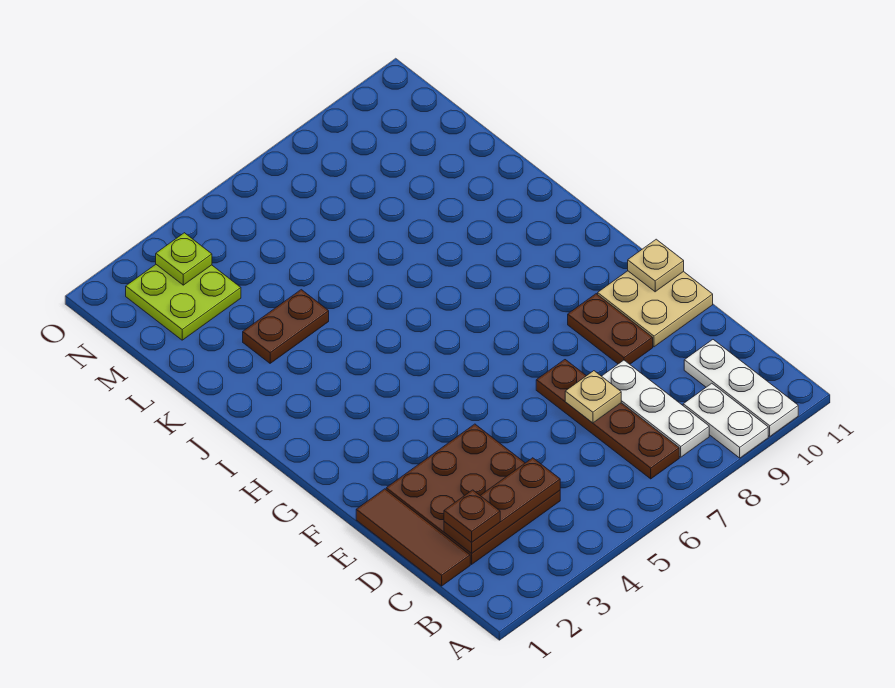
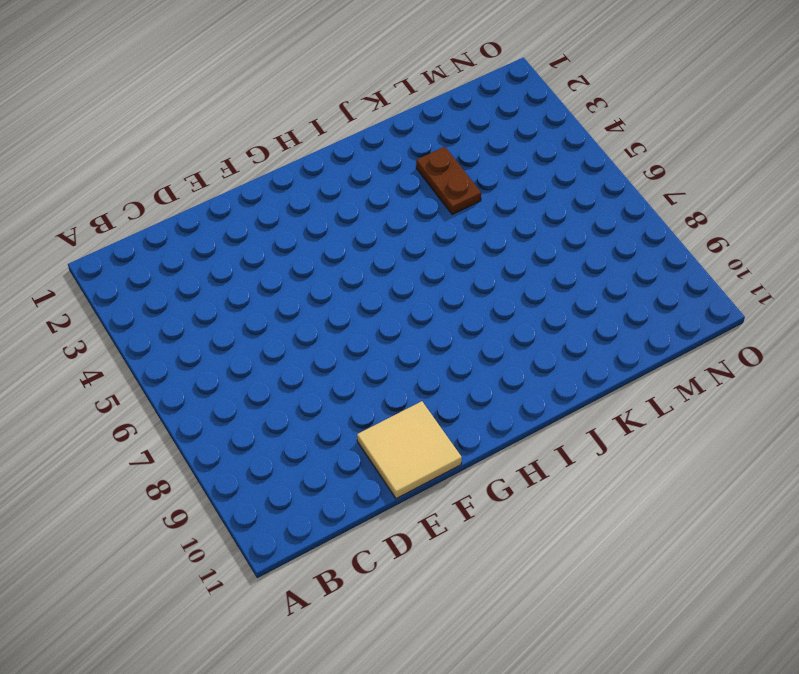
tan tile E10:F11 level 1 -> tan plate E10:F11 level 1
none -> white plate A9:B9 level 1
none -> white plate A10:C10 level 1
none -> brown plate B7:E7 level 1

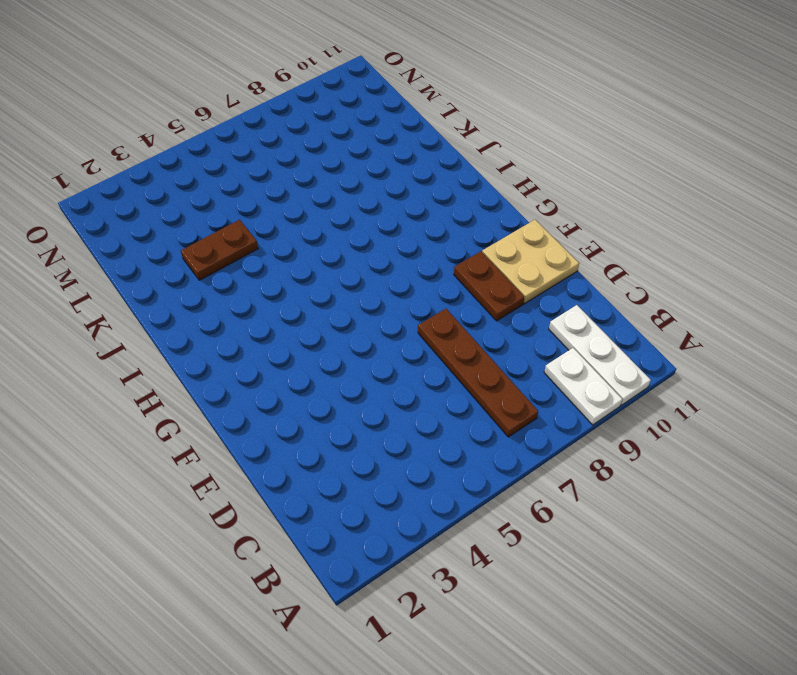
none -> white plate B8:D8 level 1
none -> brown tile C1:E1 level 1
none -> brown plate C2:E4 level 1

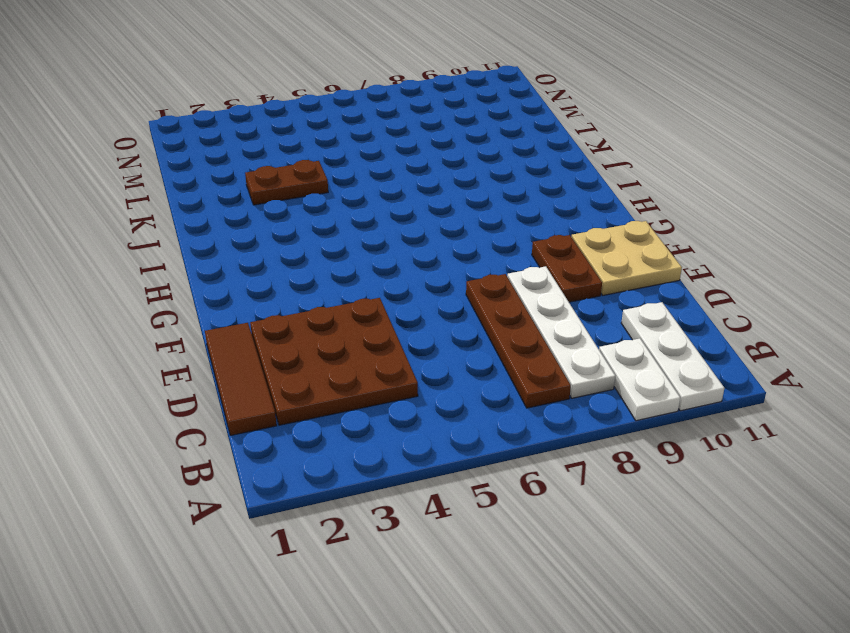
white plate B8:E8 level 1 -> white plate B8:D8 level 1
none -> lime plate M2:N3 level 1
none -> brown plate C2:C4 level 2
none -> tan plate D7 level 2

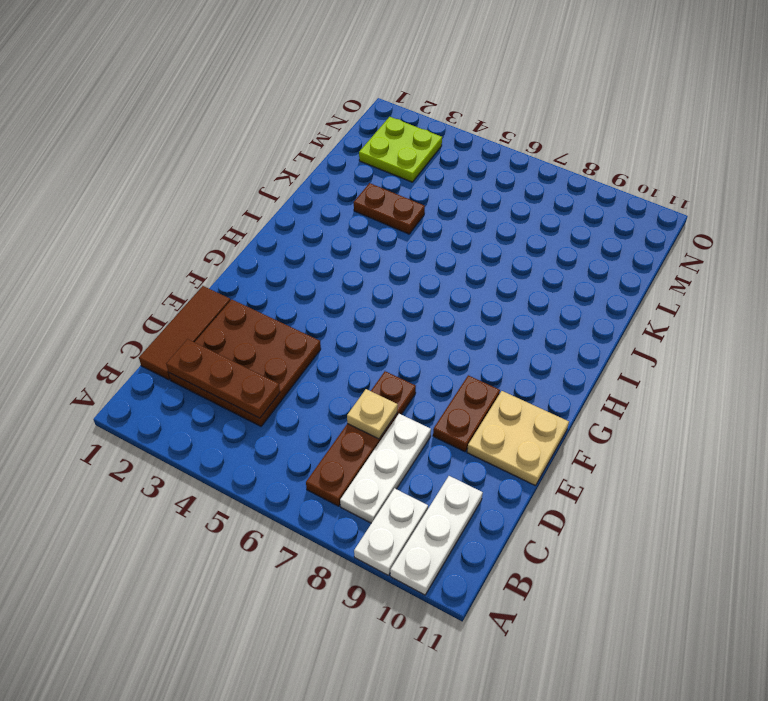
none -> tan plate F11 level 2
none -> lime plate N3 level 2
none -> brown plate C2 level 3

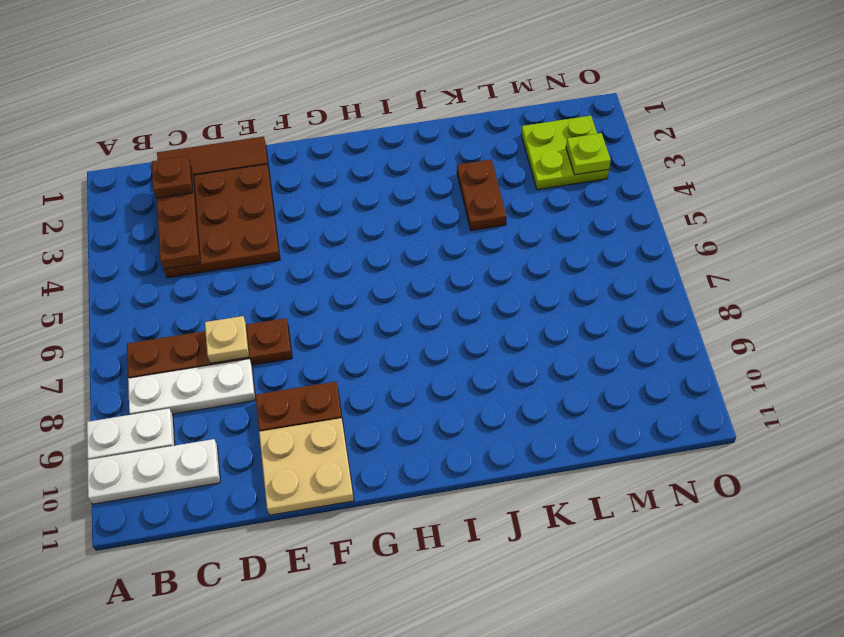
none -> tan plate F11 level 2

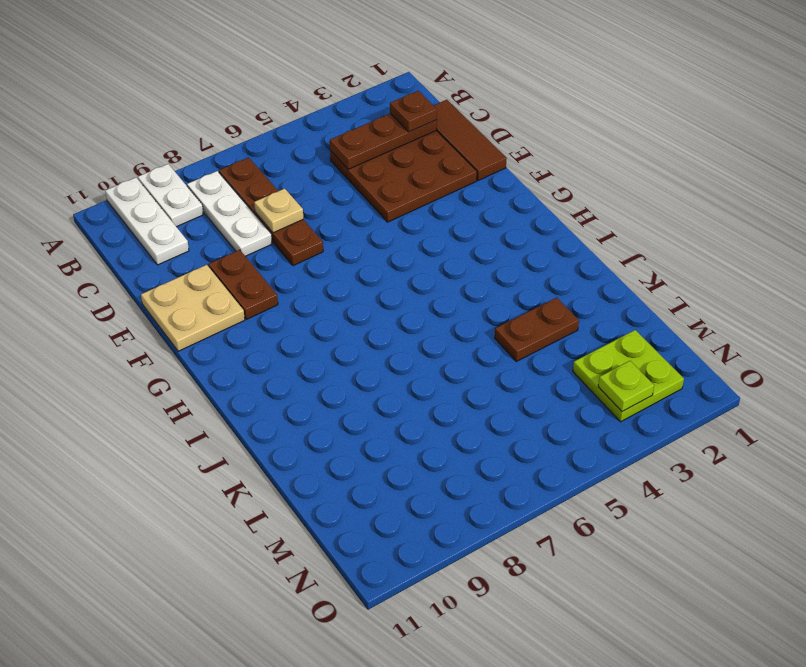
none -> tan plate F11 level 2

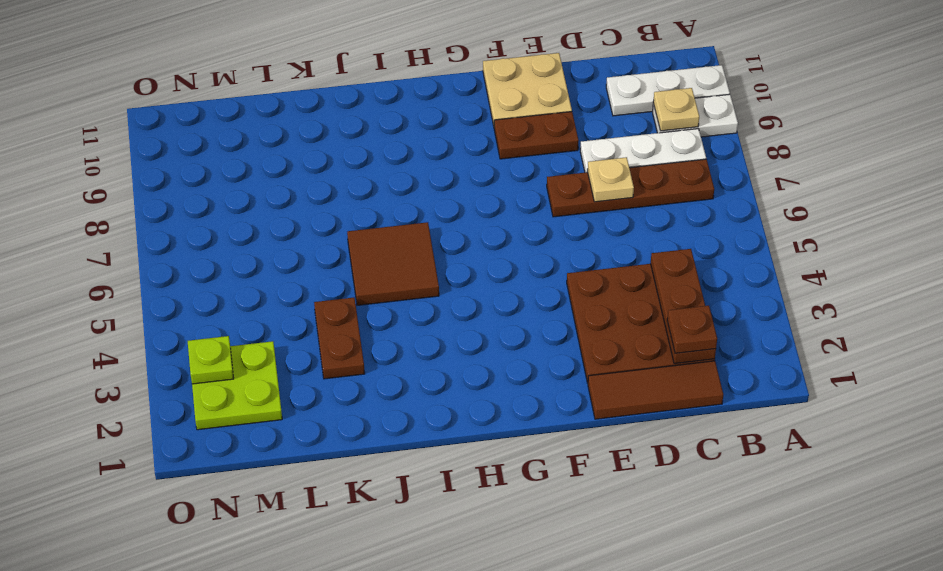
tan plate B9 level 2 -> tan plate F11 level 2
brown tile I5:J6 level 1 -> none

